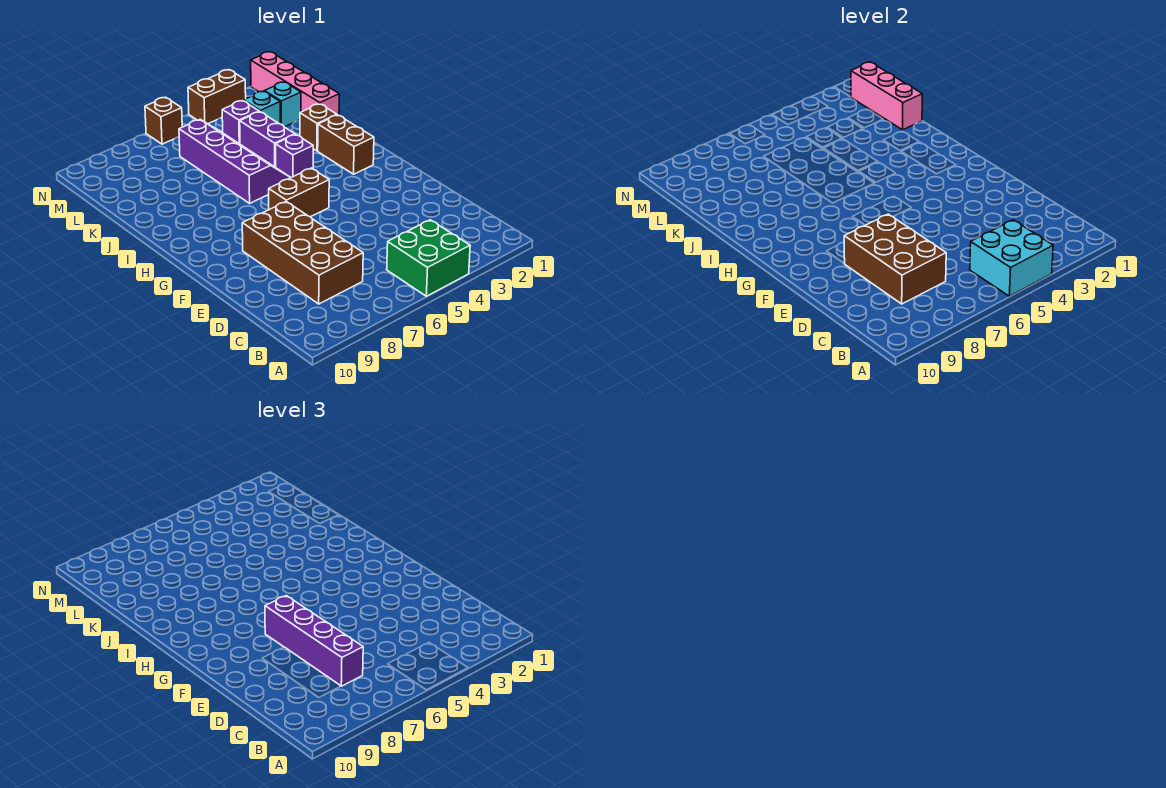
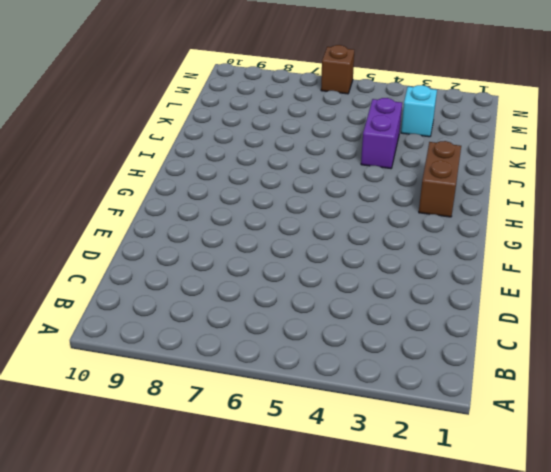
none -> green brick A4:B5 level 1
none -> brown brick C7:F8 level 1
none -> brown brick G5:G6 level 1

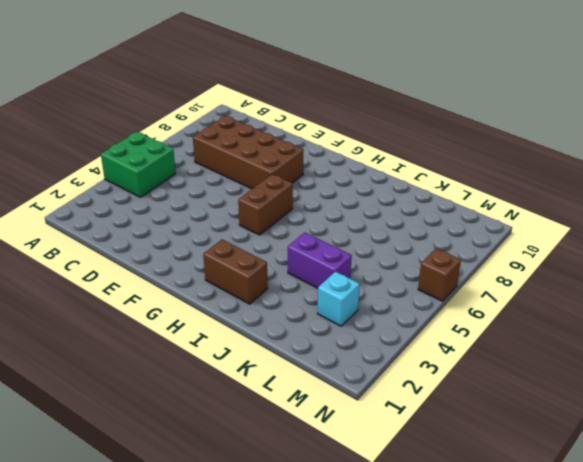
none -> purple brick I4 level 1
none -> purple slope I5:L6 level 1 top 6
none -> brown brick J2 level 1

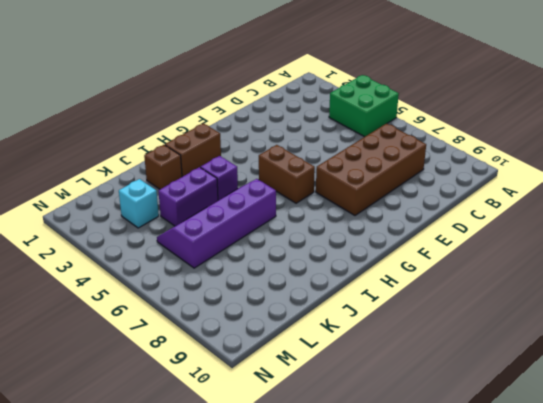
none -> pink brick K1:N1 level 1
none -> cyan brick L2 level 1
none -> purple brick L4 level 1

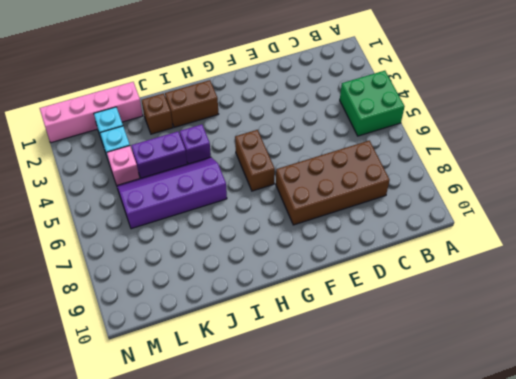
pink brick L4 level 1 -> purple brick L4 level 1
none -> brown brick N3:N4 level 1
none -> brown brick N6 level 1
none -> cyan brick A4:B5 level 2

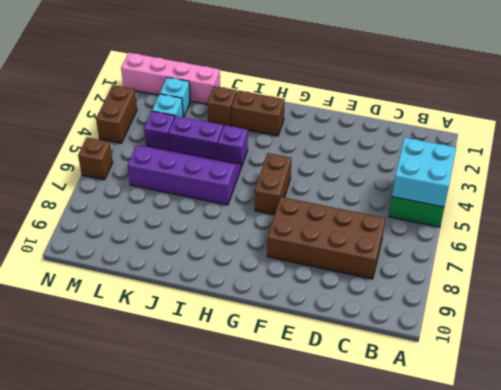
none -> brown brick C7:E8 level 2
none -> pink brick K1:M1 level 2
none -> purple brick C7:F7 level 3

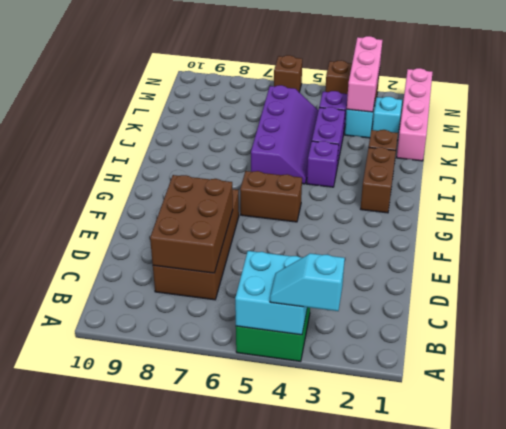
cyan slope A3:A4 level 3 top 3 -> none
pink brick L3:N3 level 2 -> pink brick K1:M1 level 2
none -> purple brick C7:F7 level 3

